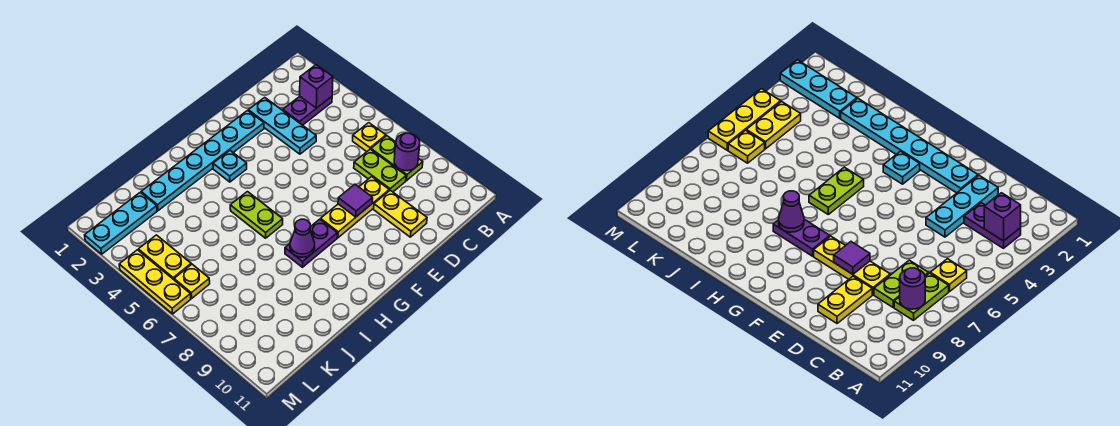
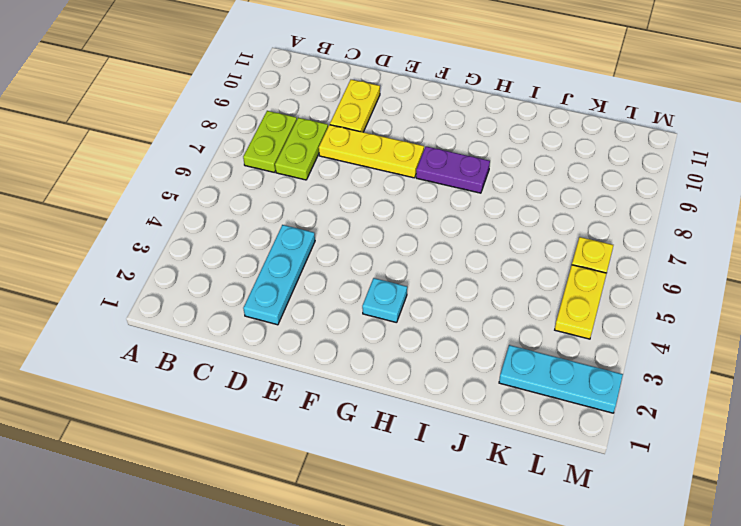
none -> purple plate B3:C3 level 1
none -> yellow plate B6 level 1
none -> cyan plate E2:J2 level 1

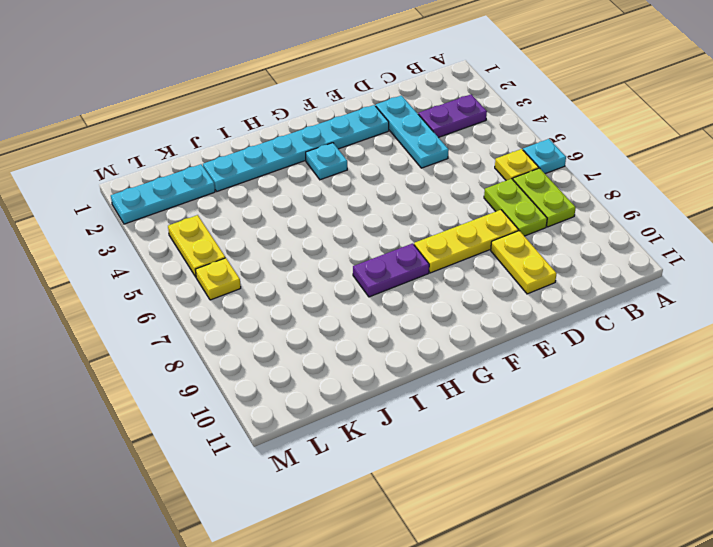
cyan plate A6 level 1 -> none
none -> lime plate H5:H6 level 1
none -> yellow plate M4:M6 level 1
none -> purple brick B3 level 2

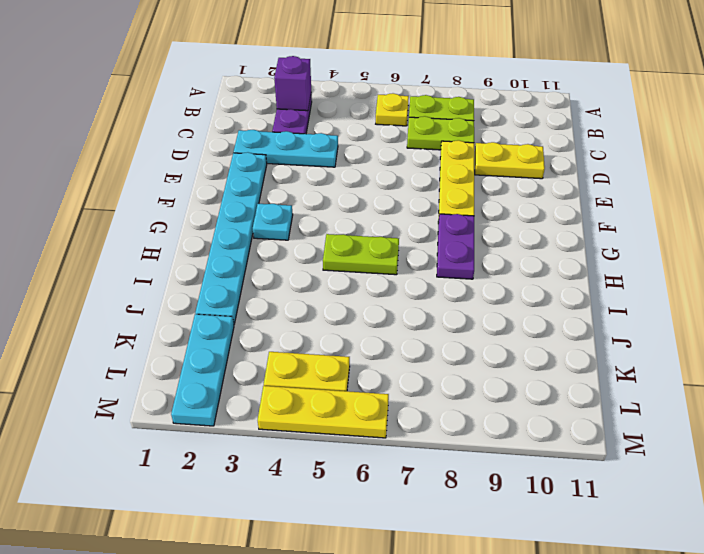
none -> yellow plate L6 level 1
none -> purple round brick B8 level 2
none -> purple tile E8 level 2

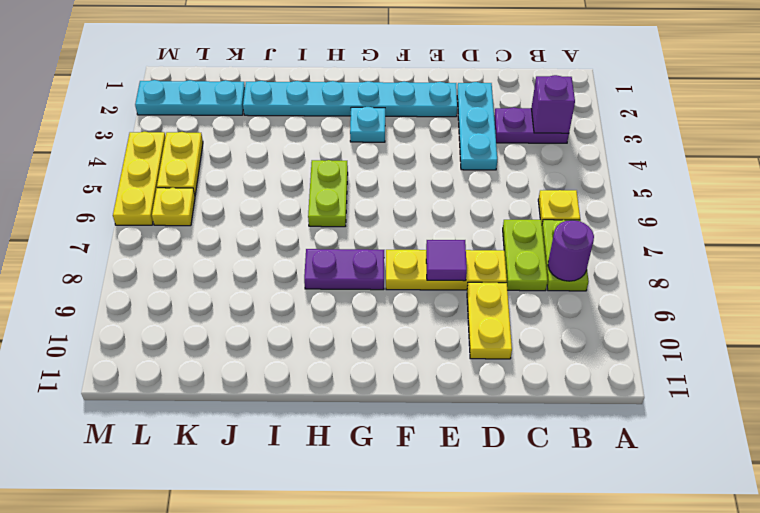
none -> purple cone H8 level 2

